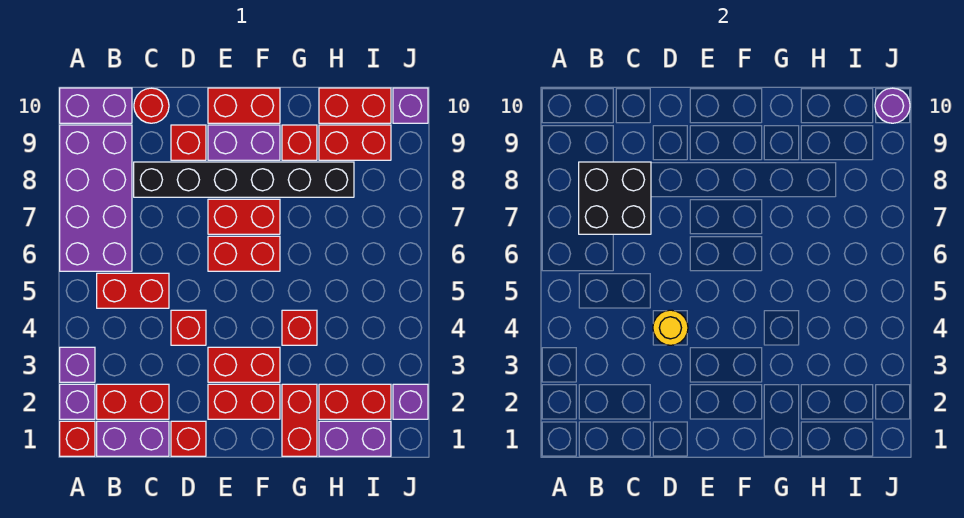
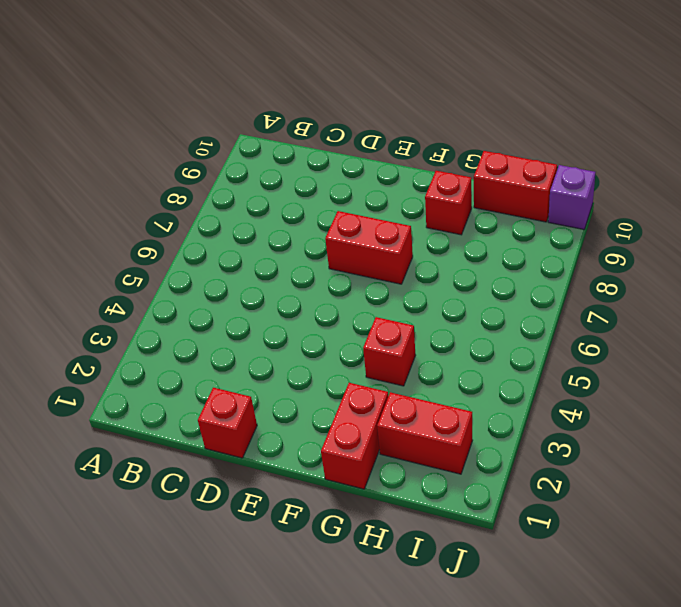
none -> red brick A1 level 1
none -> purple brick A2 level 1
none -> purple brick A3 level 1
none -> purple brick A6:B9 level 1

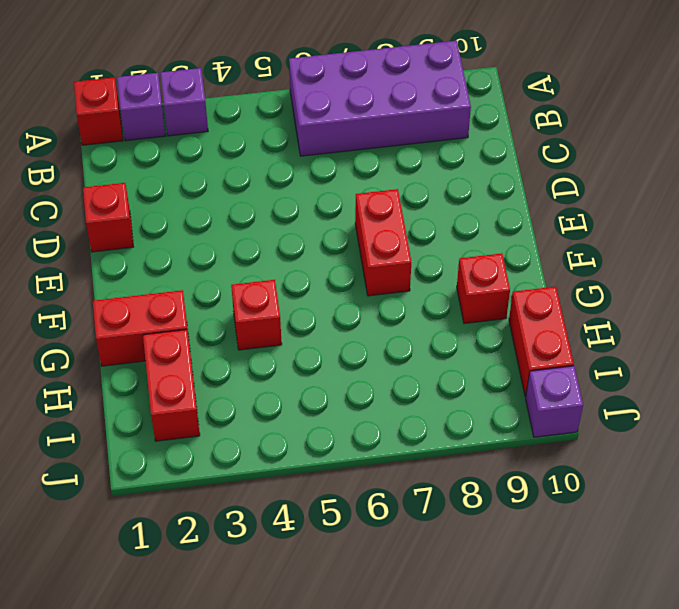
none -> purple brick A10:B10 level 1
none -> purple brick B1:C1 level 1
none -> red brick B2:C2 level 1
none -> red brick B5:C5 level 1

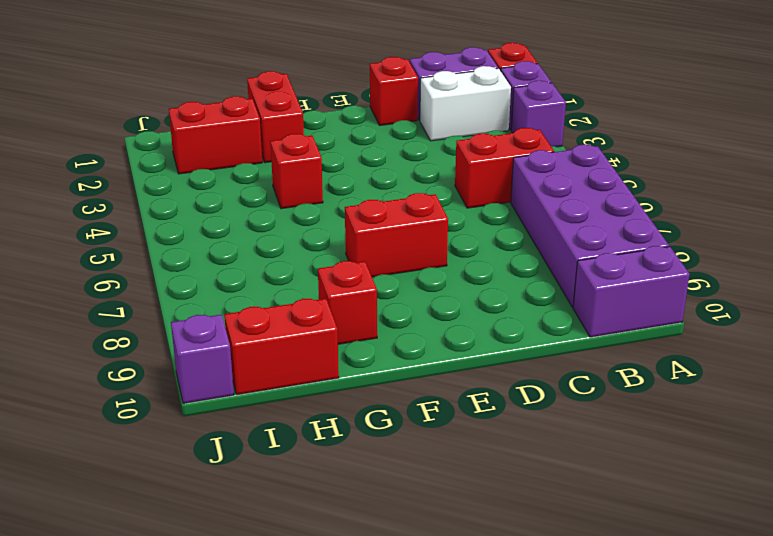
white brick B2:C2 level 1 -> red brick B2:C2 level 1
none -> black brick C8:H8 level 1
none -> red round brick C10 level 1
none -> red brick D4 level 1
none -> red brick D9 level 1

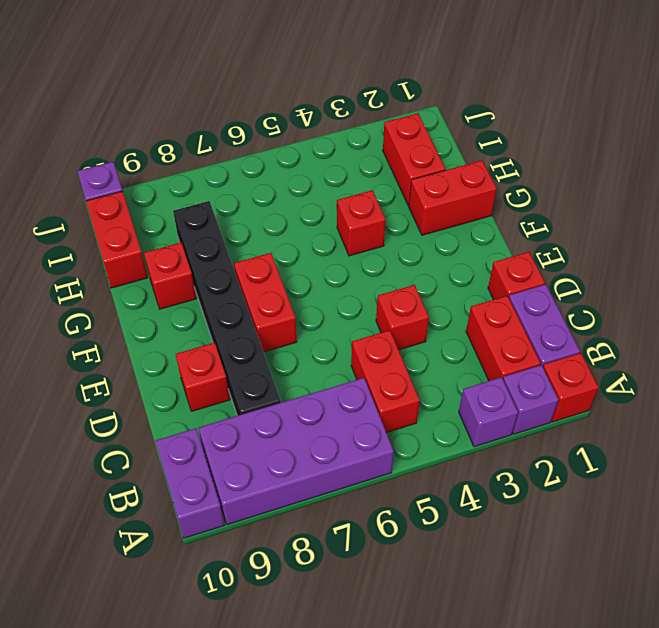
none -> red round brick C10 level 1
none -> red brick E2:F2 level 1
none -> red brick E3:F3 level 1
none -> red brick E6:F6 level 1

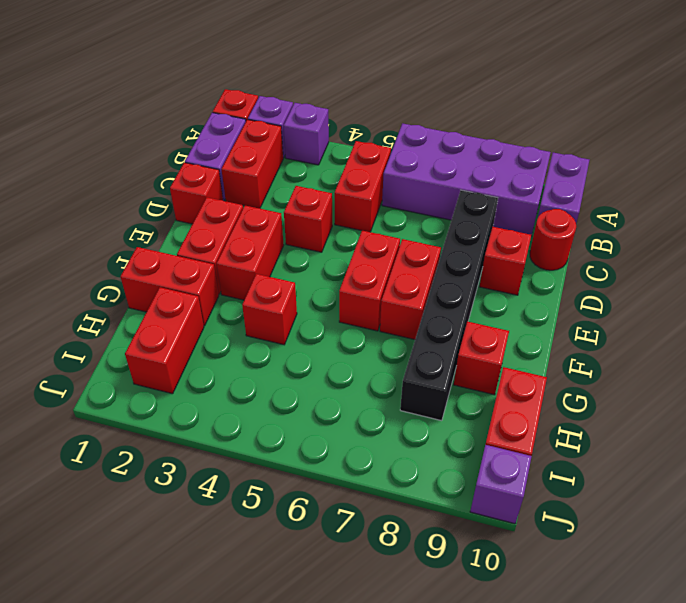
none -> purple brick E9:F9 level 1
none -> red brick E10:F10 level 1
none -> purple brick H1:I1 level 1
none -> red brick H9:I9 level 1

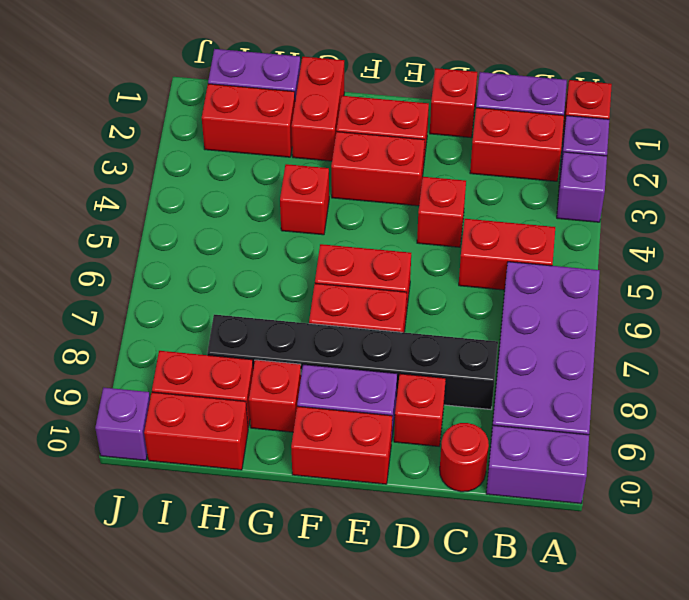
none -> purple brick J2 level 1
none -> black brick B7:C8 level 2
none -> yellow round brick D4 level 2
none -> purple round brick J10 level 2

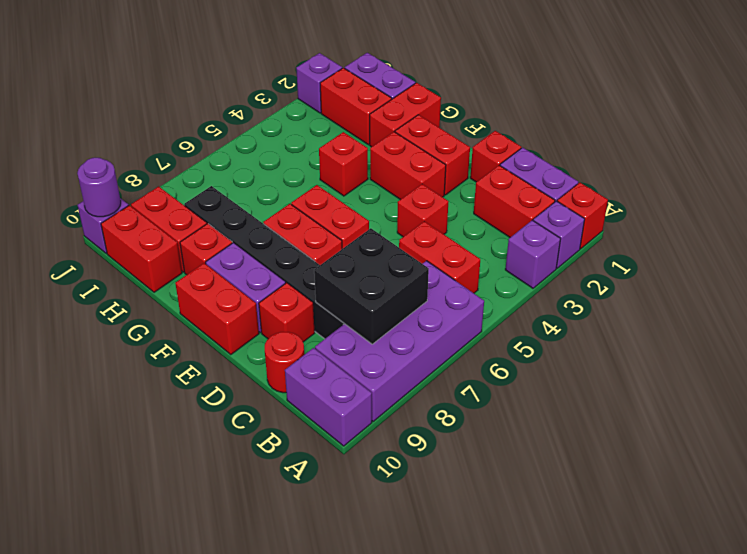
none -> yellow round brick D4 level 2

